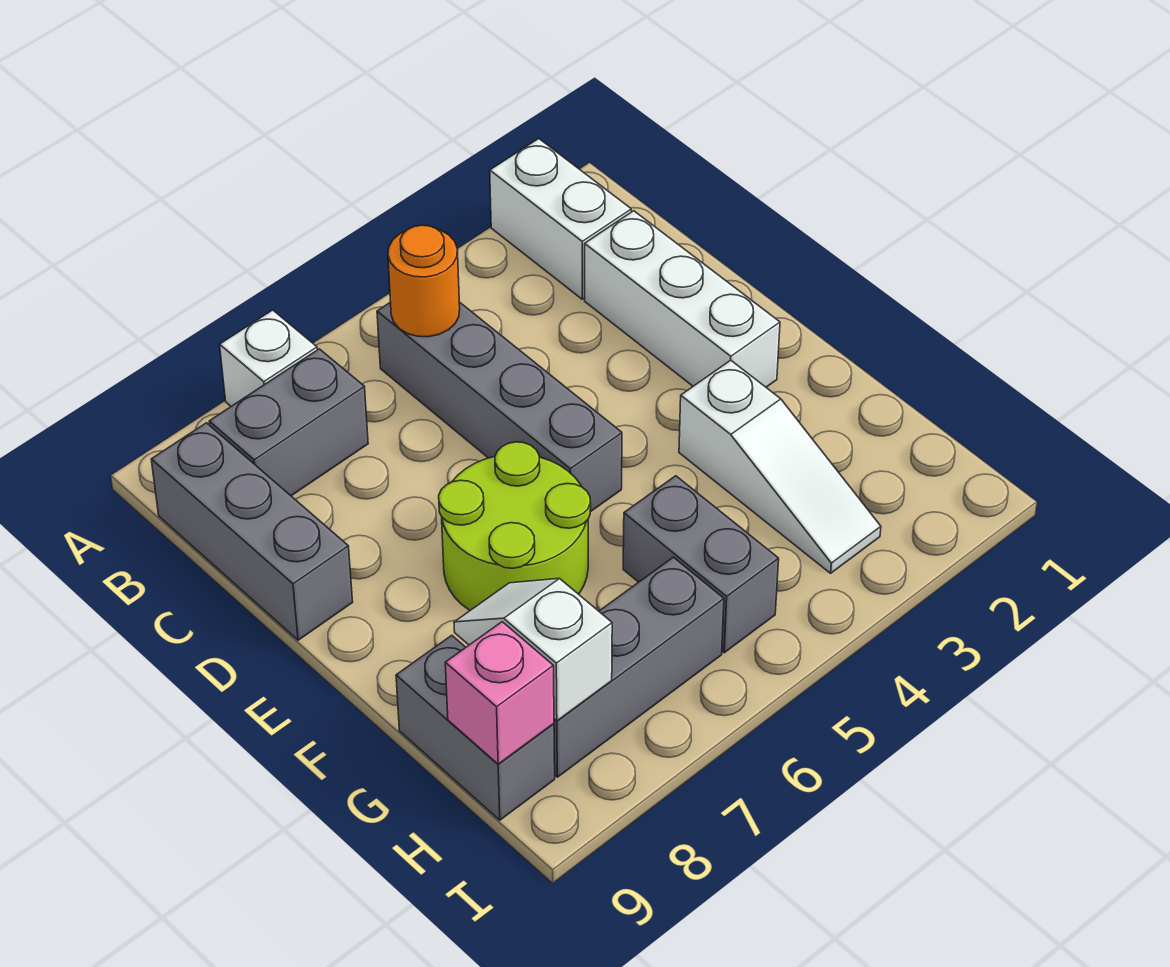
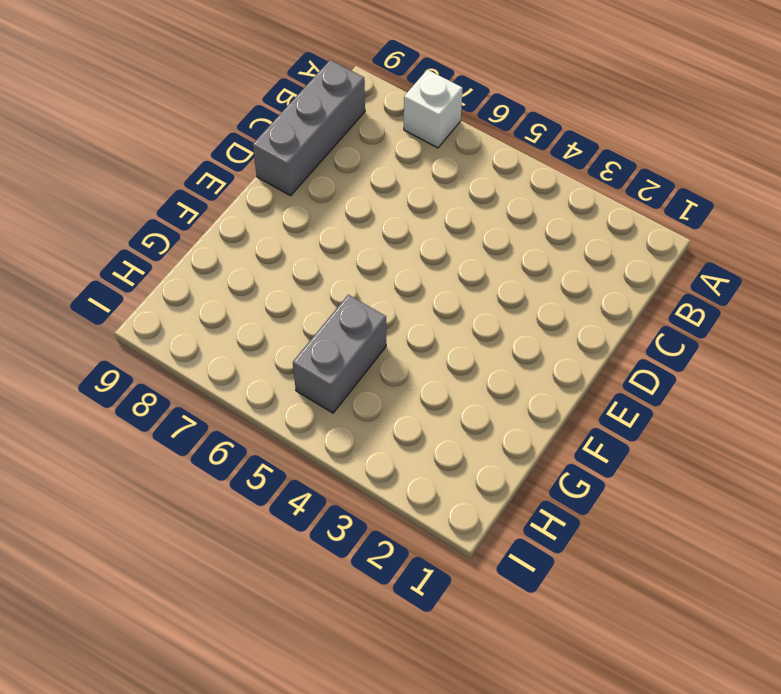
none -> white brick A2:B2 level 1
none -> grey brick B5:E5 level 1
none -> grey brick B7:B8 level 1

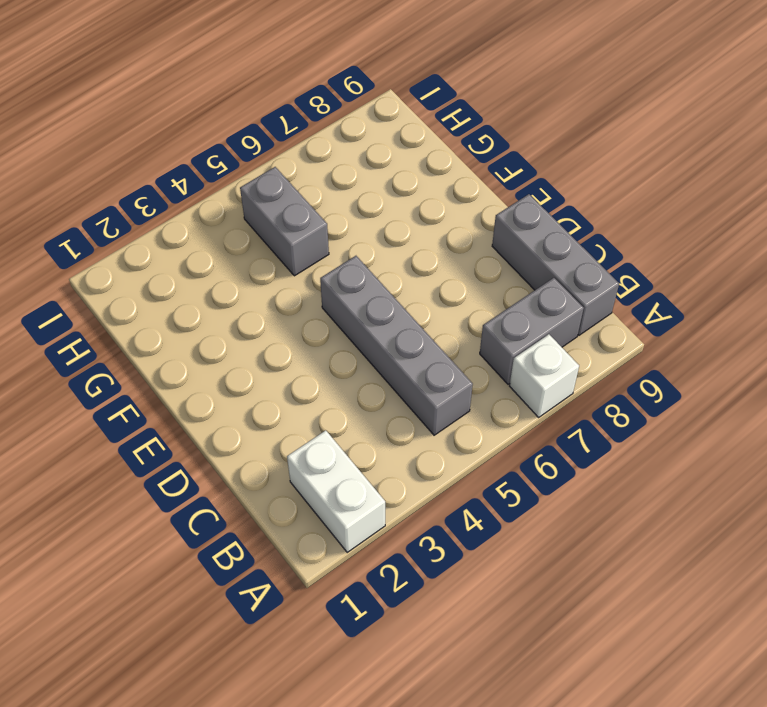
none -> white brick C2:E2 level 1
none -> lime round brick E6:F7 level 1
none -> white slope F3:H3 level 1 top F

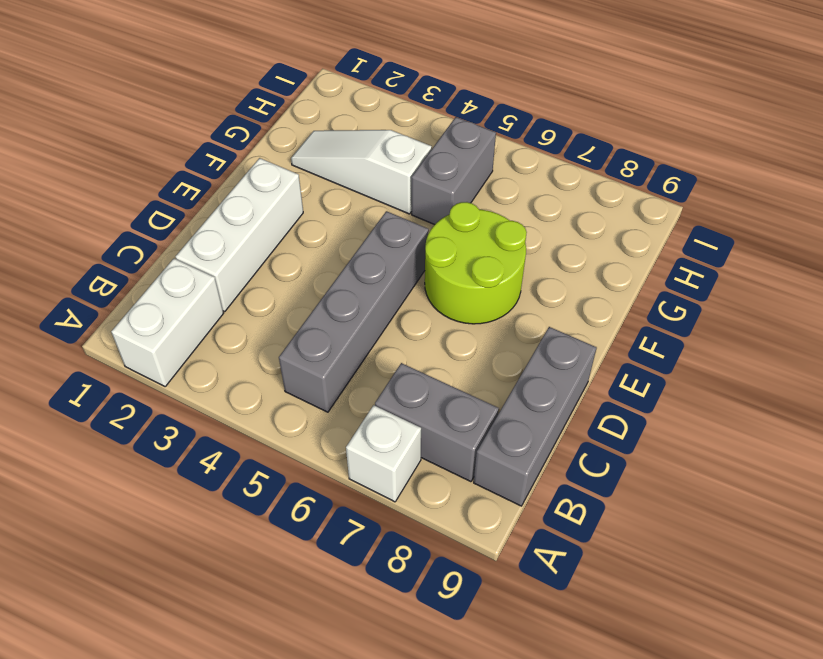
white slope G2:G4 level 1 top 4 -> white slope F3:H3 level 1 top F
none -> grey brick G9:H9 level 1
none -> grey brick H6:H8 level 1
none -> orange round brick B5 level 2

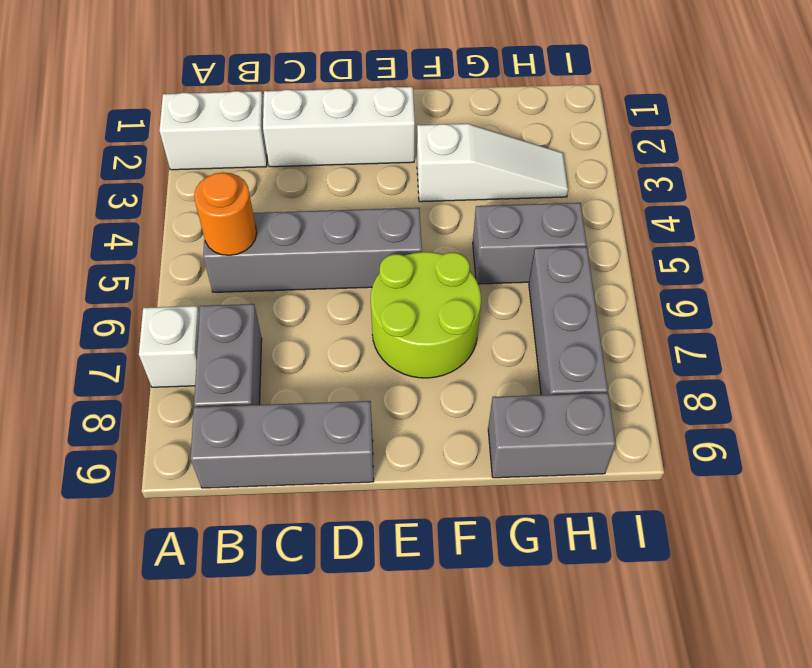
none -> white slope G8:H8 level 2 top H
none -> pink brick H9 level 2

